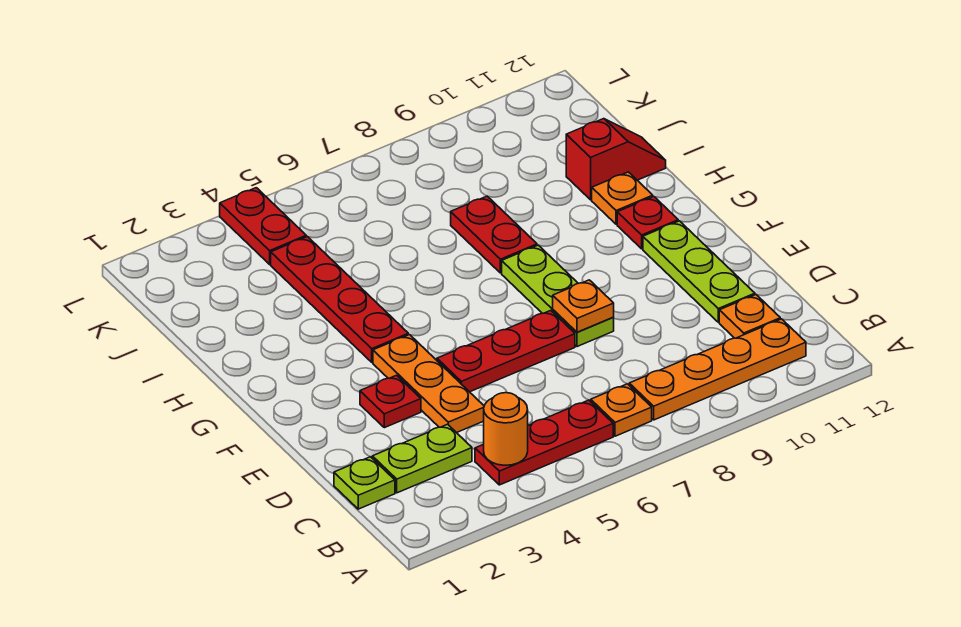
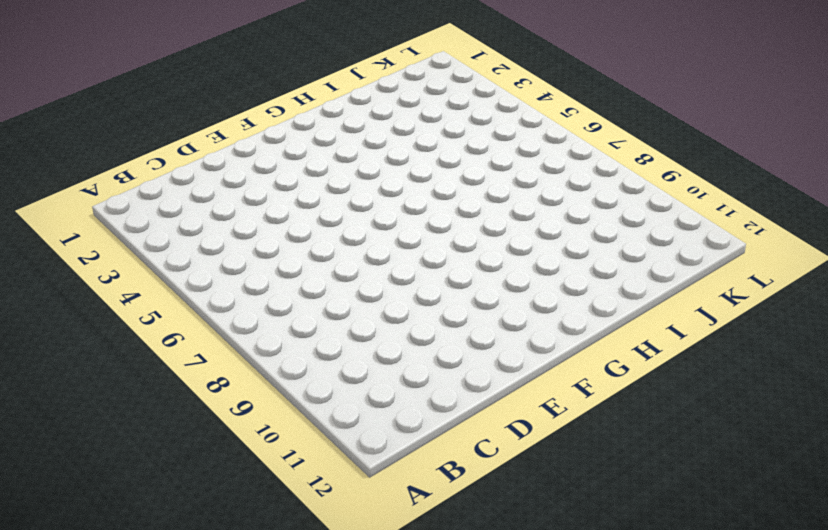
none -> red plate B4:B6 level 1
none -> orange plate B7 level 1
none -> orange plate B8:B11 level 1

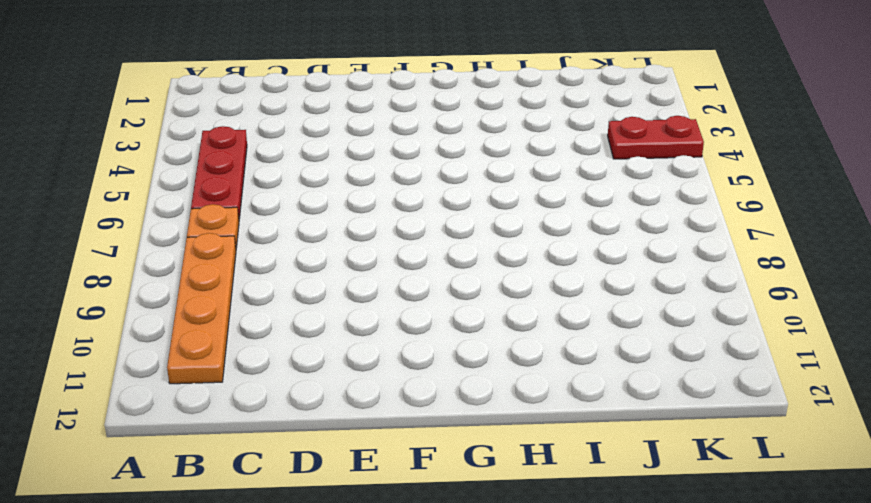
none -> lime plate C1 level 1
none -> lime plate C2:C3 level 1
none -> orange plate C11 level 1

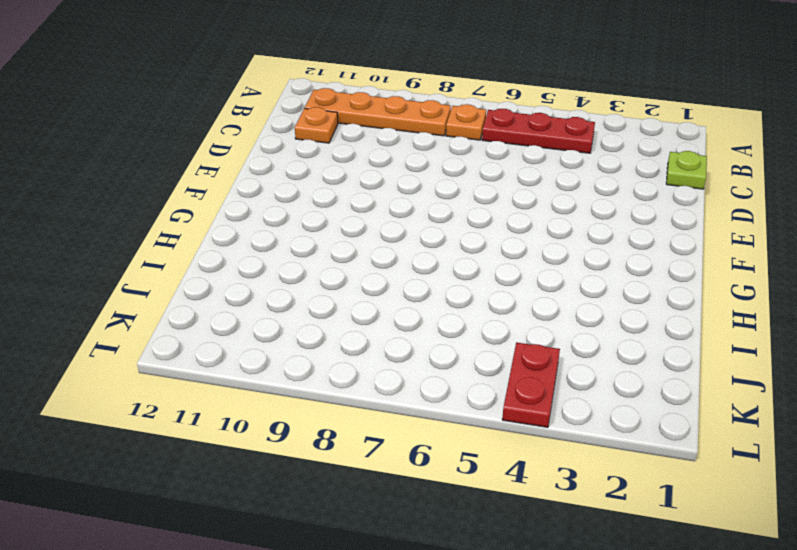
none -> lime plate C2:C3 level 1
none -> orange plate D4:F4 level 1
none -> lime plate D11:F11 level 1

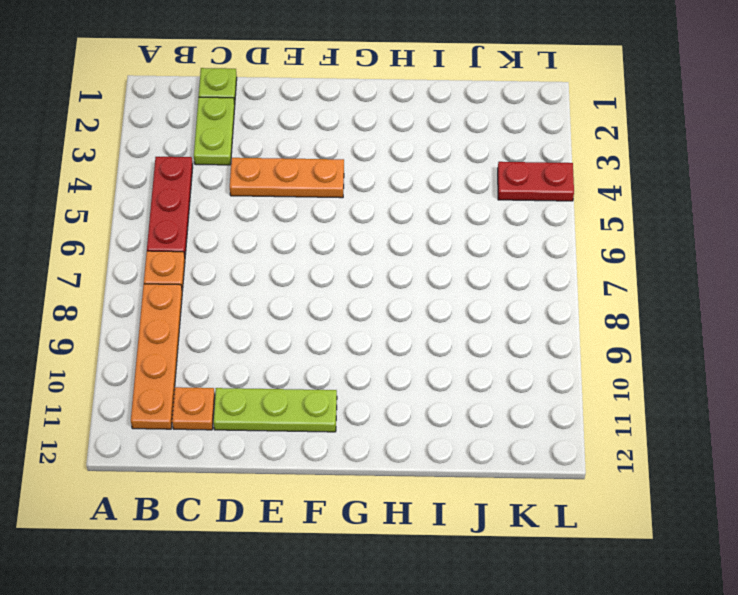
none -> red plate E3 level 1
none -> red plate E5:E7 level 1
none -> lime plate E8:G8 level 1

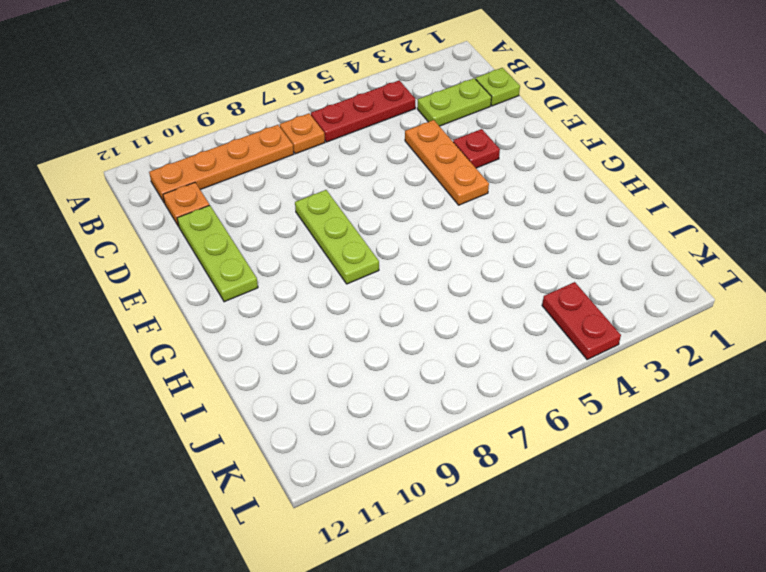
none -> red plate E5:E7 level 1
none -> red plate G4:J4 level 1
none -> red plate G11 level 1

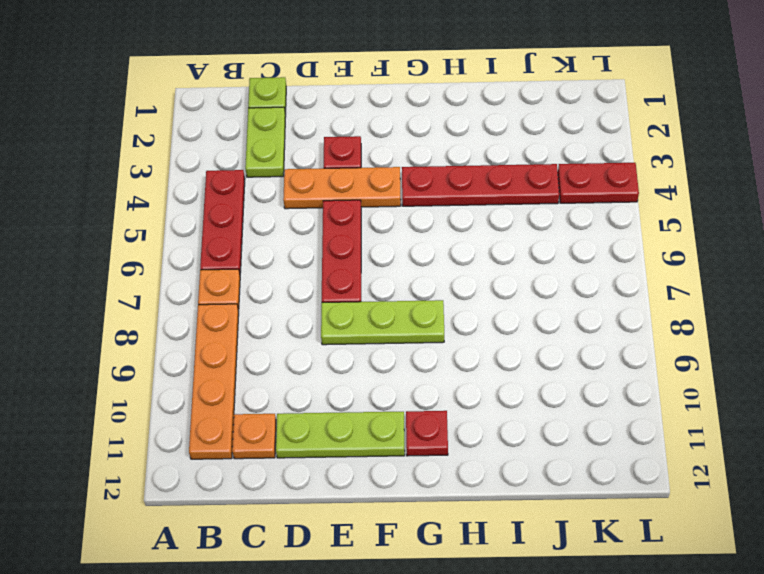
none -> red plate H8:I8 level 1
none -> orange plate H11 level 1
none -> red slope I11:I12 level 1 top 11

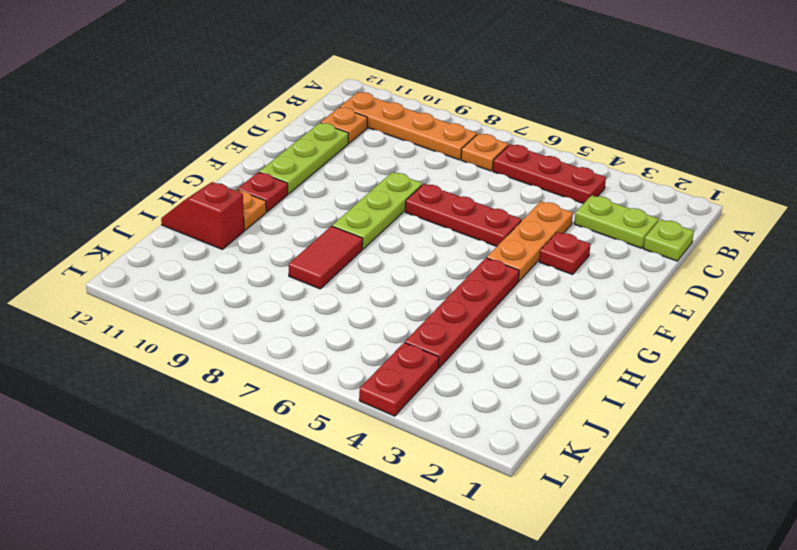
red tile H8:I8 level 1 -> red plate H8:I8 level 1
none -> orange round brick B4 level 2
none -> orange plate E8 level 2

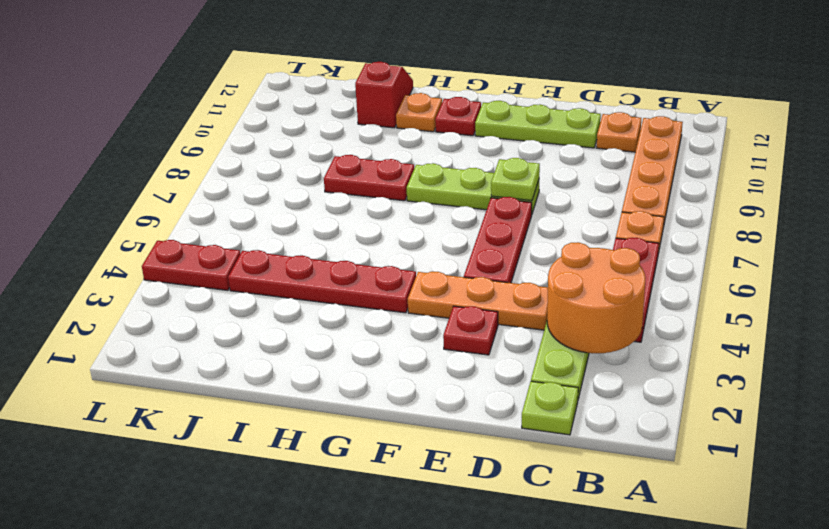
orange round brick B3:C4 level 2 -> orange round brick B4 level 2
lime plate E8 level 2 -> orange plate E8 level 2

